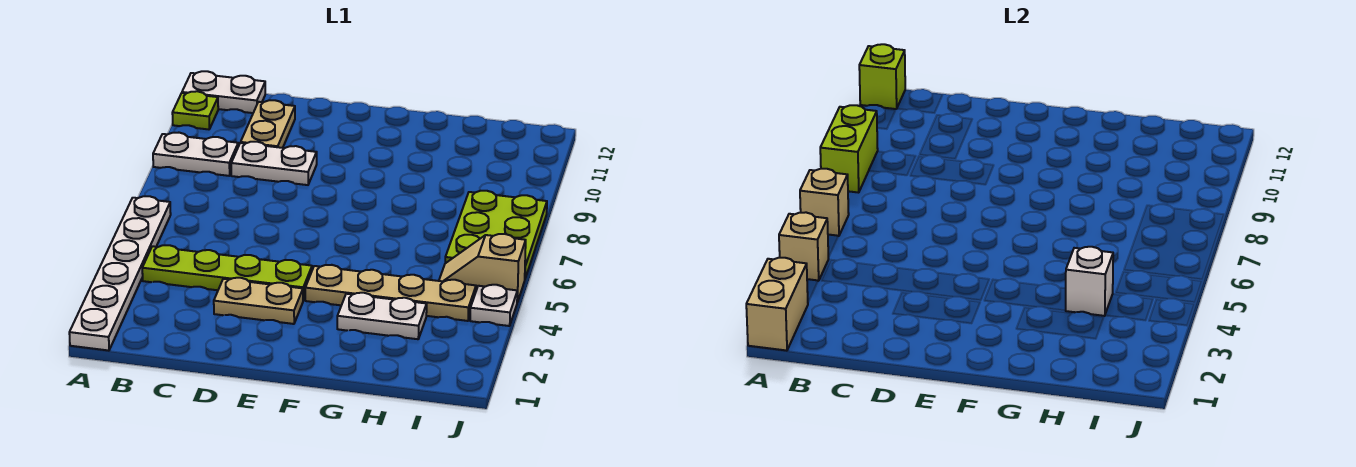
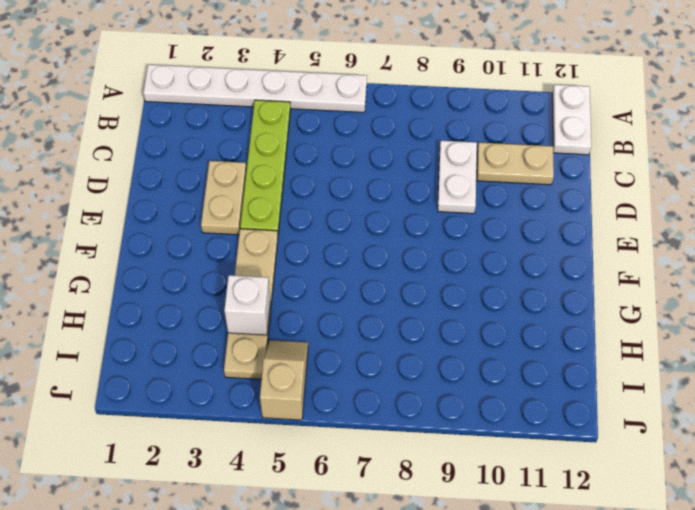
none -> white plate A9:B9 level 1
none -> lime plate A11 level 1
none -> white plate G3:H3 level 1

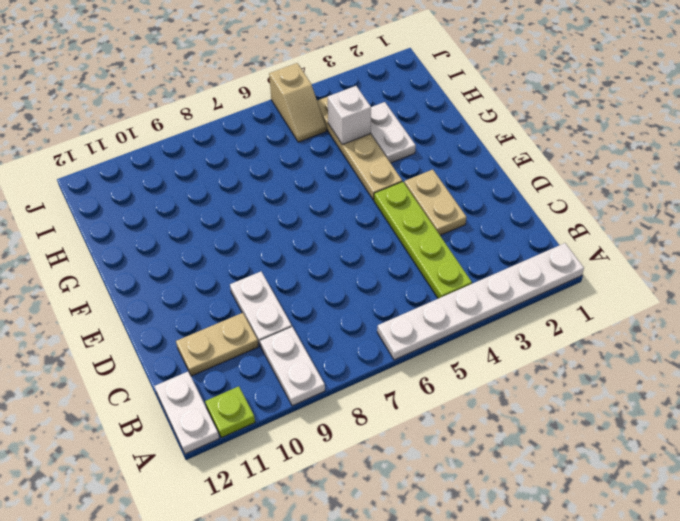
none -> lime plate I6:J8 level 1
none -> white plate J4 level 1
none -> tan brick A1:A2 level 2

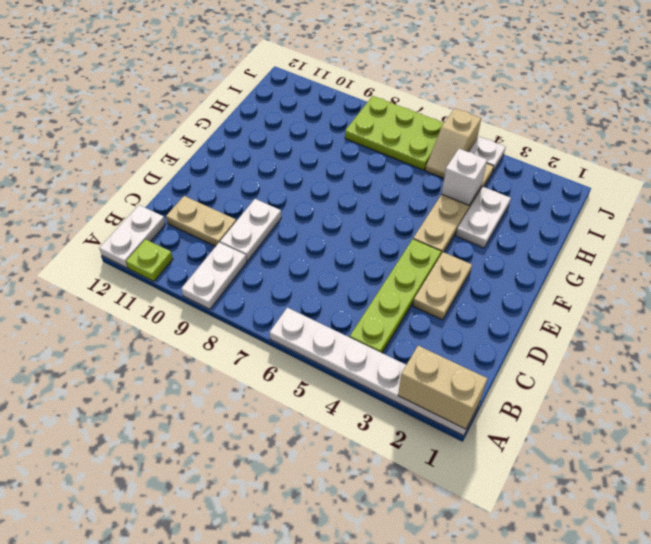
none -> tan brick A4 level 2
none -> tan brick A6 level 2
none -> lime brick A8:A9 level 2

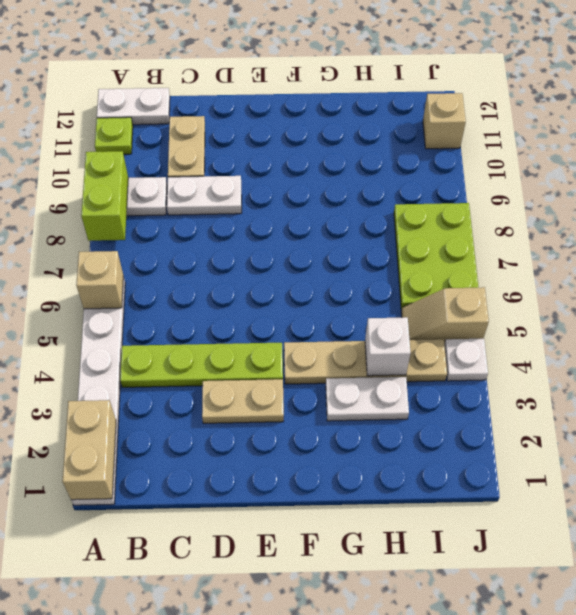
tan brick J11 level 1 -> tan brick A4 level 2
none -> lime brick A12 level 2

